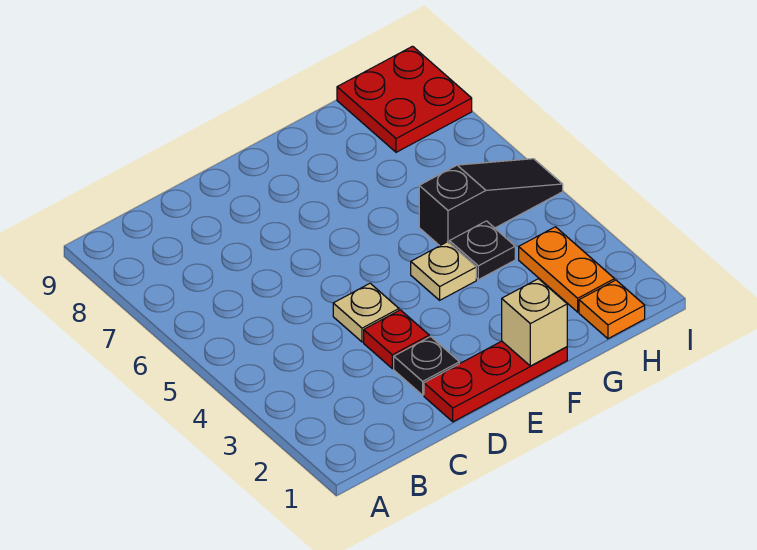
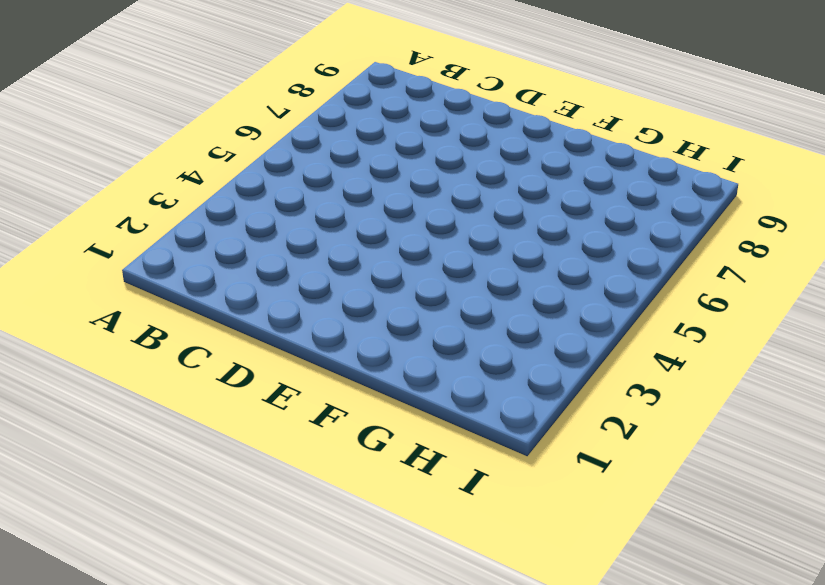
none -> red plate D1:F1 level 1
none -> black plate D2 level 1

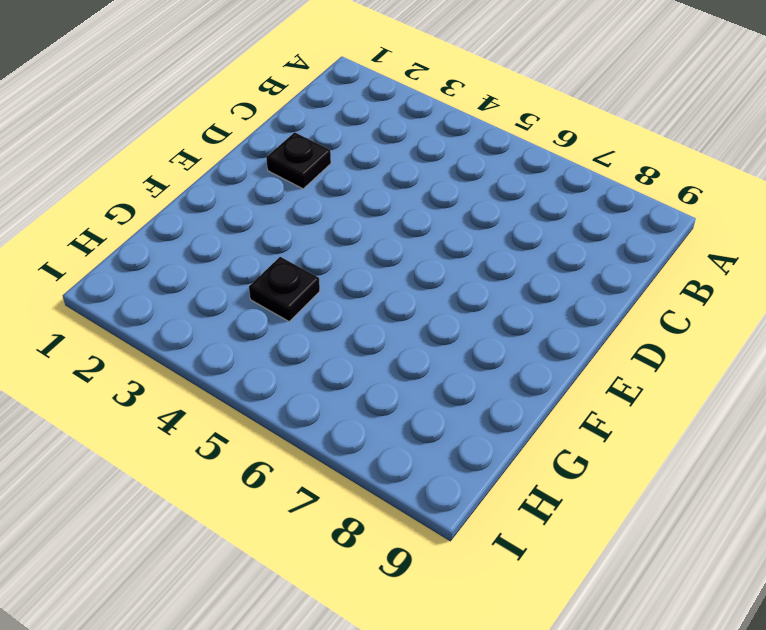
none -> red plate D1:F1 level 1
none -> red plate D3 level 1

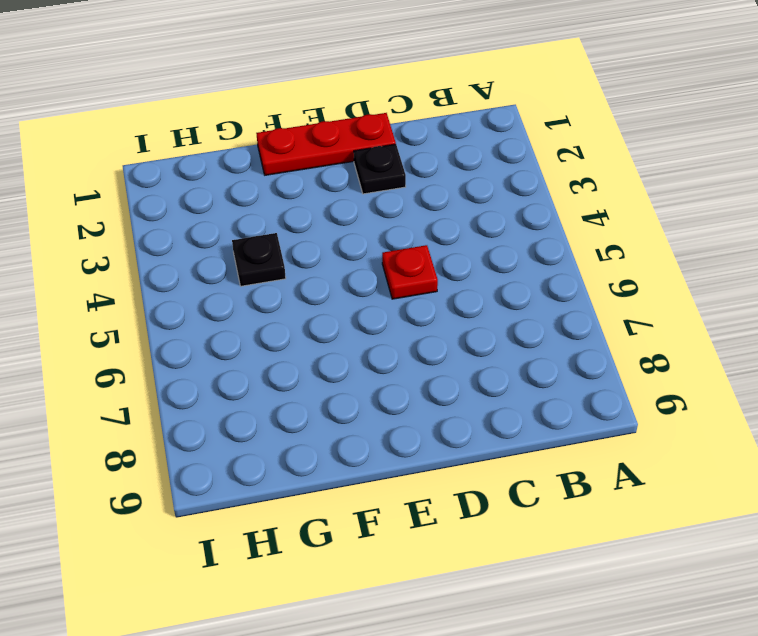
red plate D5 level 1 -> red plate D3 level 1
none -> tan plate D4 level 1
none -> tan plate F4 level 1

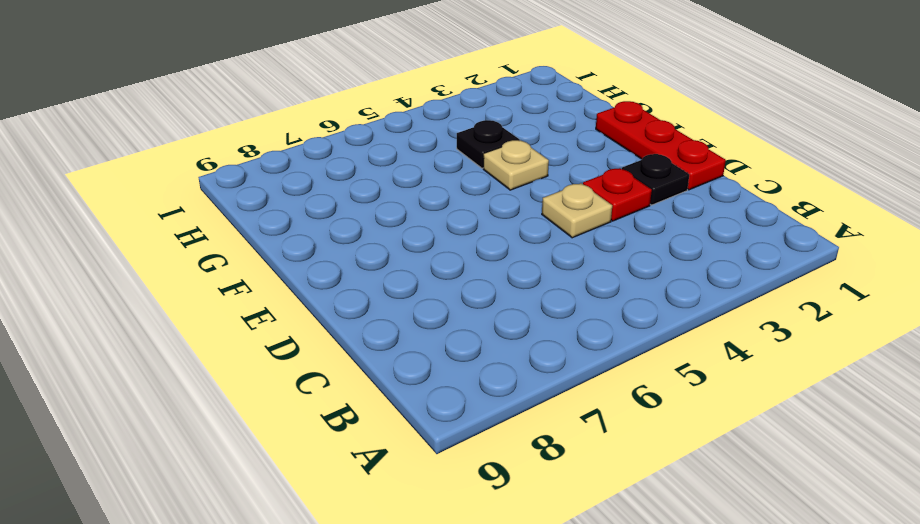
none -> black slope G5:I5 level 1 top G
none -> orange plate H1 level 1

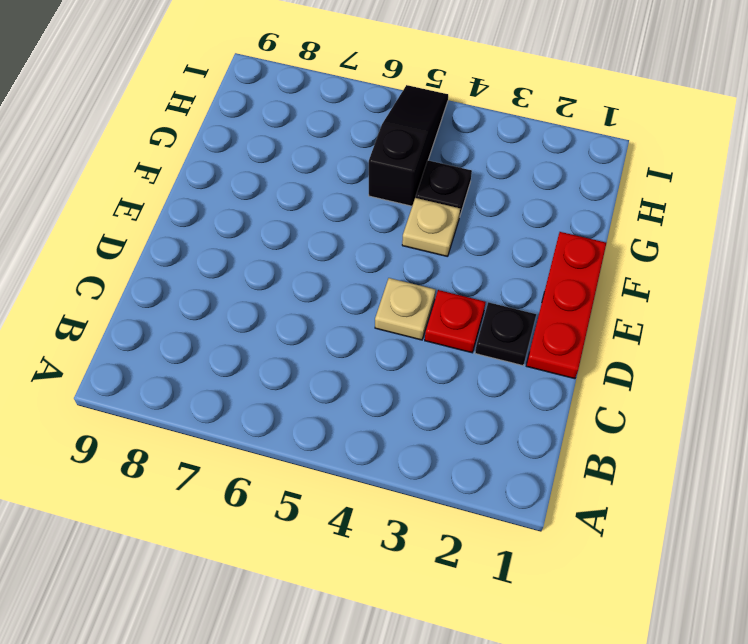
none -> orange plate H1 level 1
none -> orange plate H2:H3 level 1

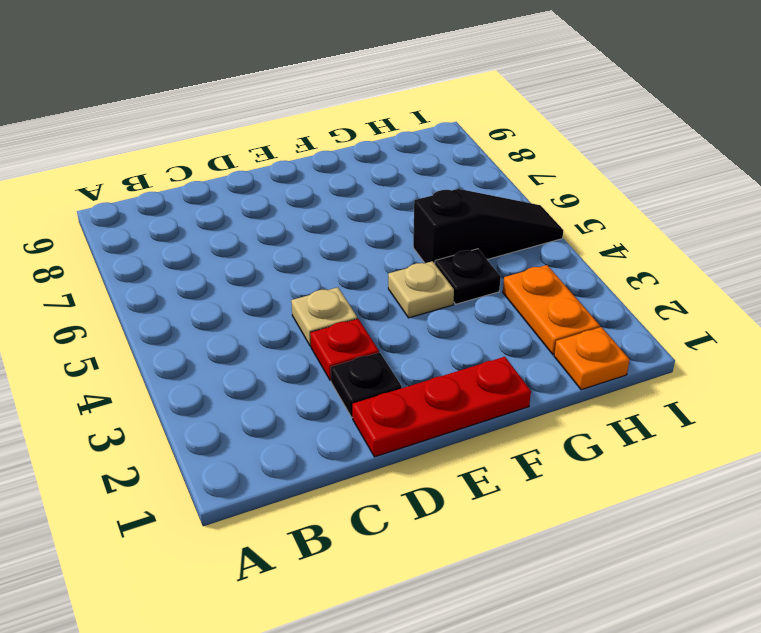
none -> red plate H8:I9 level 1
none -> tan brick F1 level 2

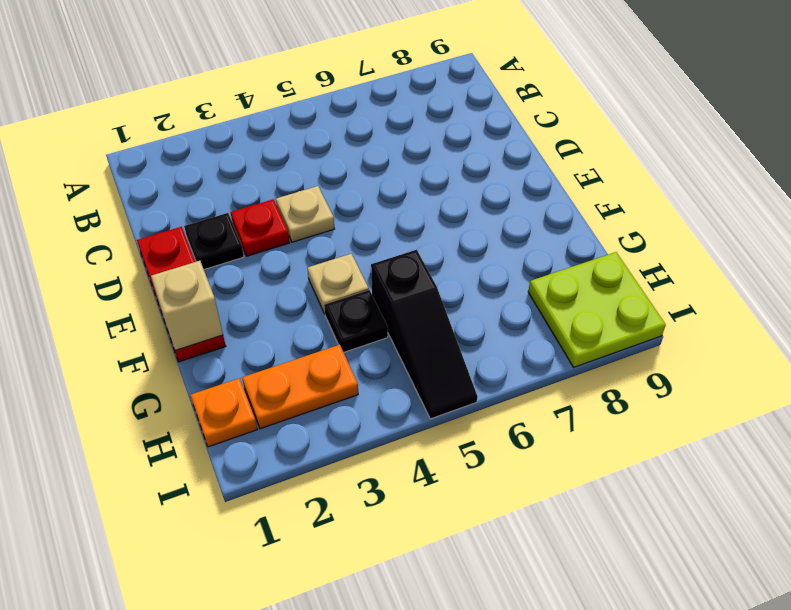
lime plate H8:I9 level 1 -> red plate H8:I9 level 1

